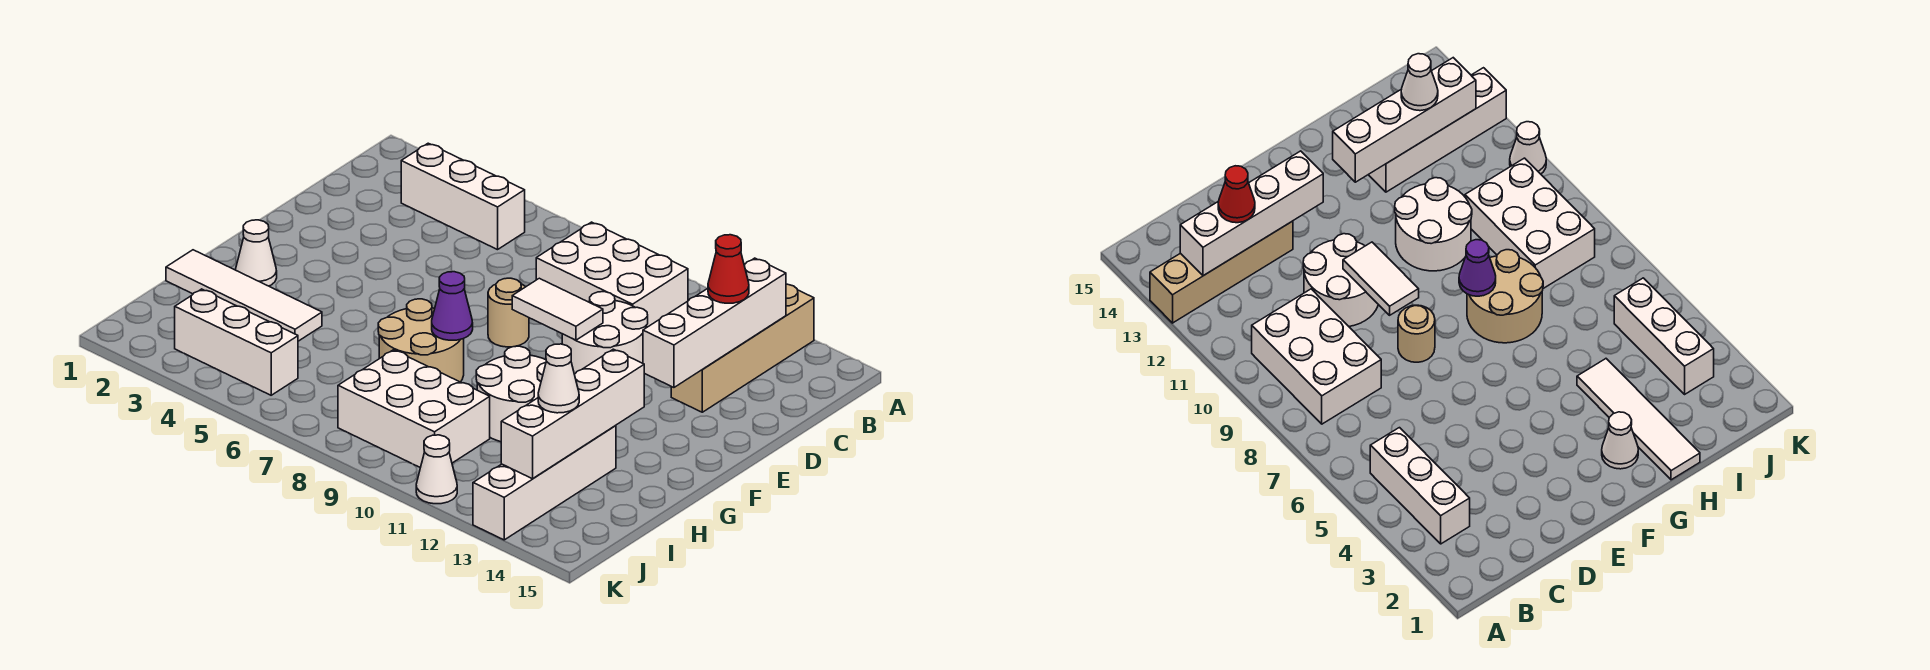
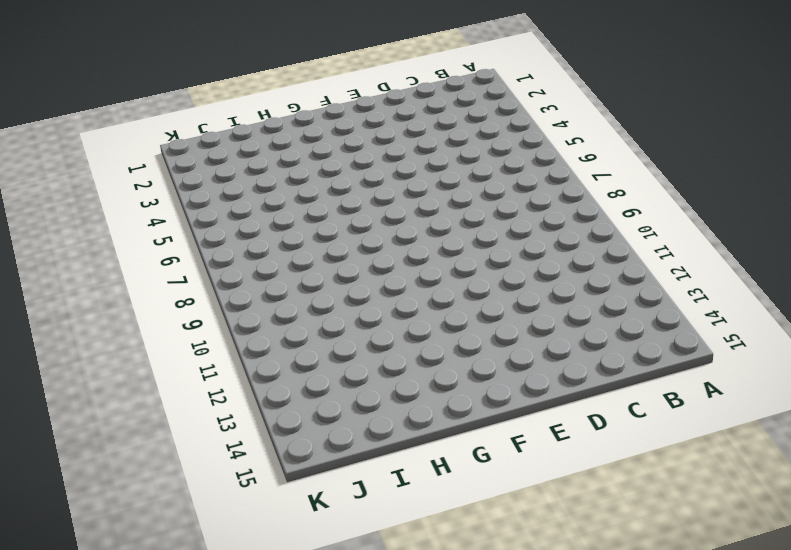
none -> tan brick A13:D13 level 1
none -> white brick B3:B5 level 1
none -> white brick B8:C10 level 1

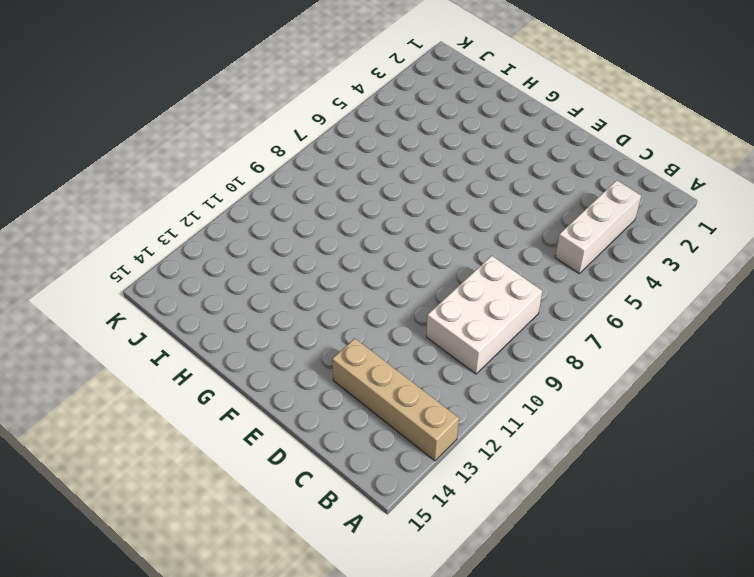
none -> white round brick D10:E11 level 1
none -> tan round brick E8 level 1
none -> white cone G2 level 1

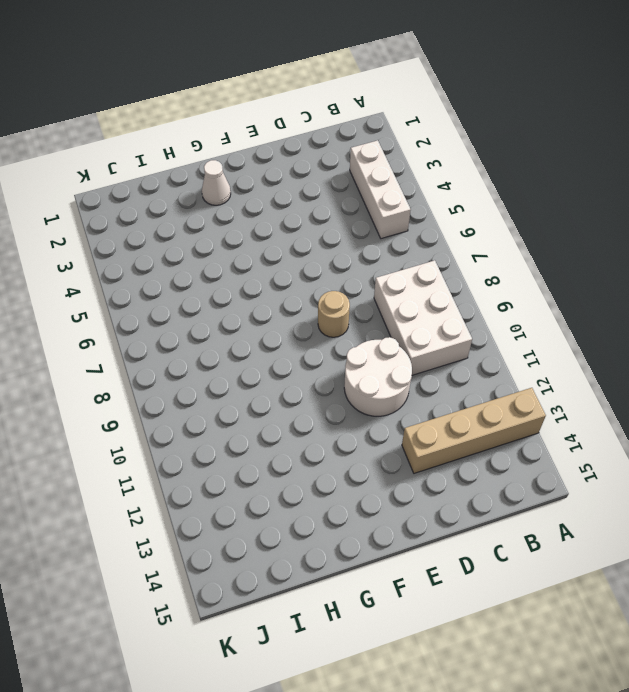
none -> tan round brick G7:H8 level 1
none -> white round brick G10:H11 level 1
none -> white tile H1:H4 level 1

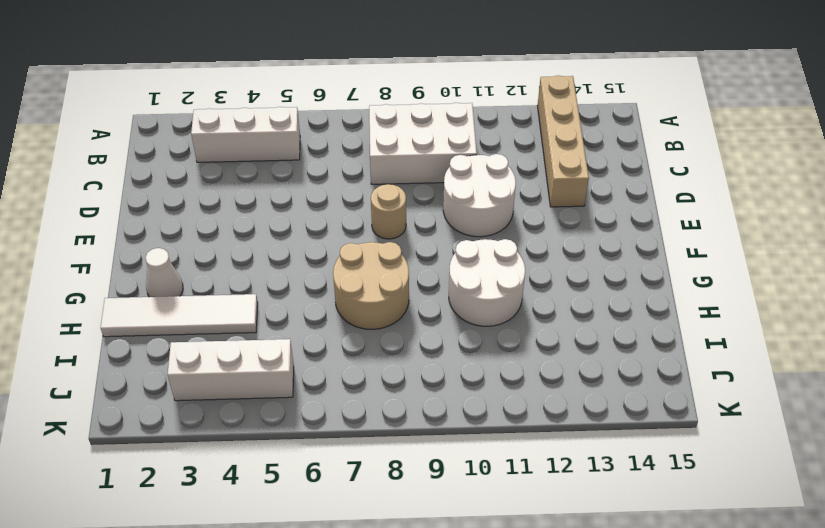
none -> white brick H13:K13 level 1
none -> white brick I8:J10 level 1
none -> white cone K11 level 1

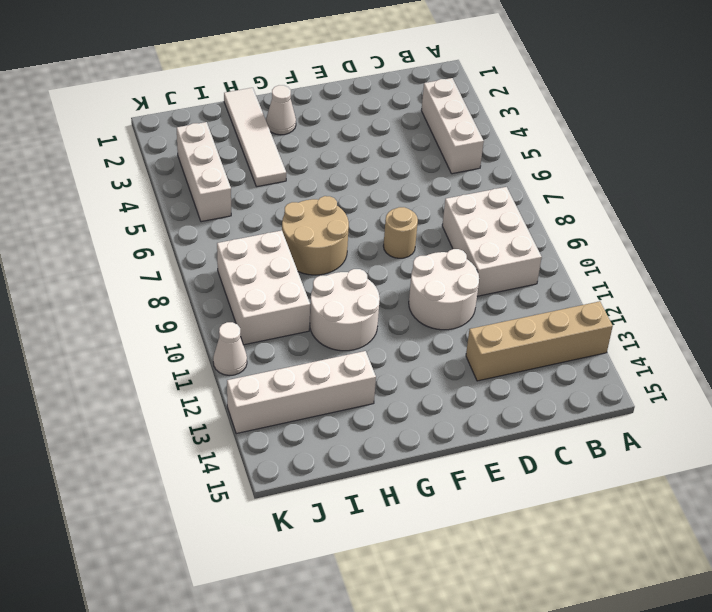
none -> white brick B13:E13 level 2
none -> white tile E9:E10 level 2
none -> purple cone G8 level 2

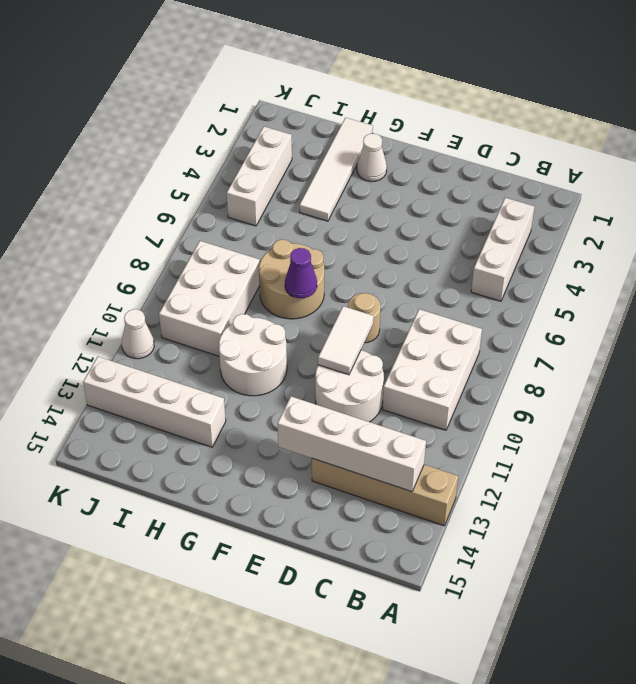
none -> white brick G13:J13 level 2
none -> red cone C13 level 3
none -> white cone I13 level 3

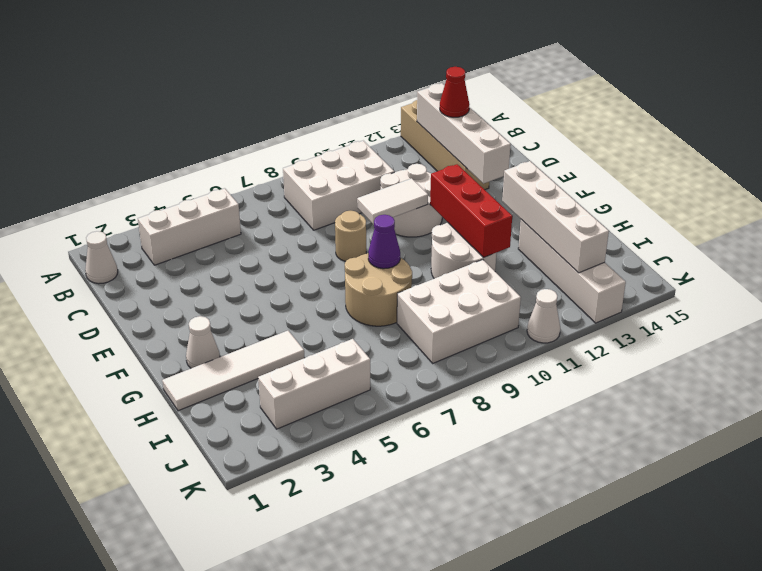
white cone B1 level 1 -> white cone I13 level 3
red brick F11:H11 level 2 -> none

